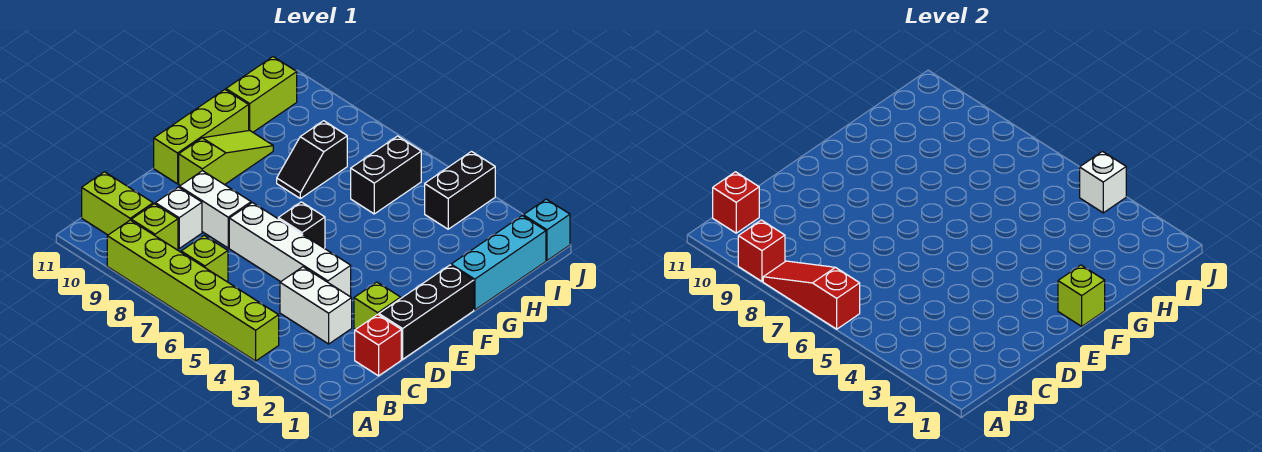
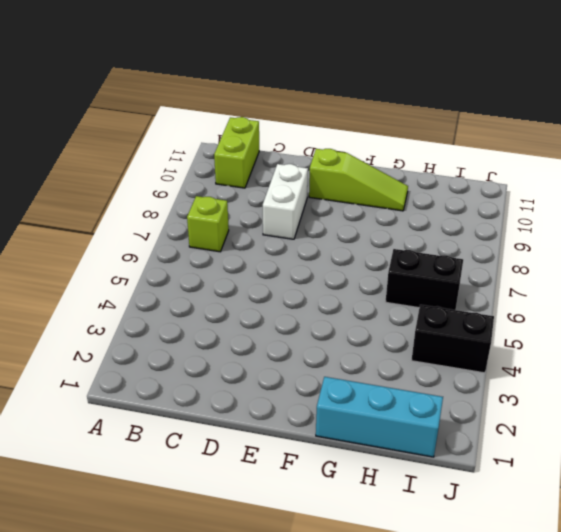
none -> lime brick A4:A9 level 1
none -> lime brick B9 level 1
none -> red brick C1 level 1

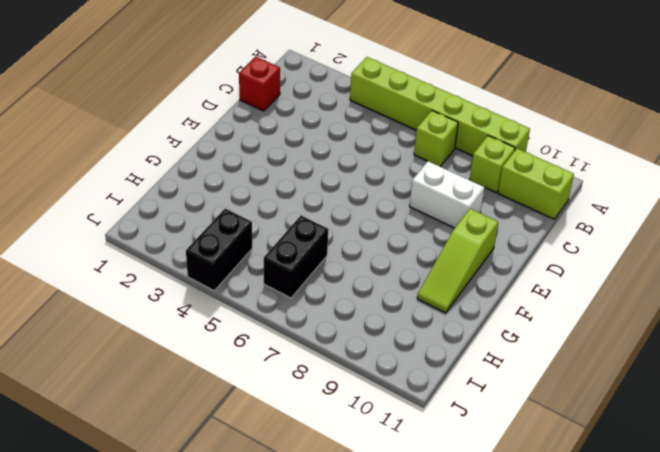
none -> white brick C3:C4 level 1
none -> white brick C9 level 1
none -> black brick D1:F1 level 1

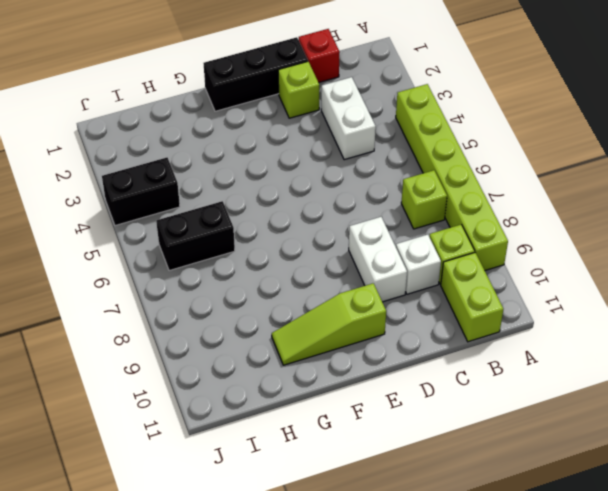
none -> white brick D4:D7 level 1
none -> black brick E6 level 1
none -> lime brick E11:G11 level 1

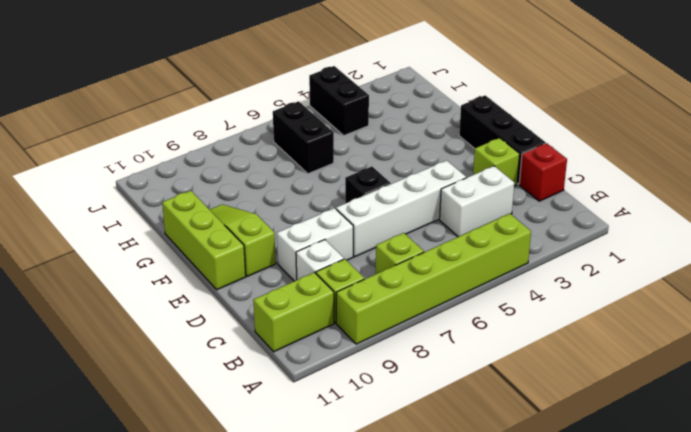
none -> cyan brick G1:I1 level 1
none -> black slope G8:H8 level 1 top H
none -> lime brick H11:I11 level 1

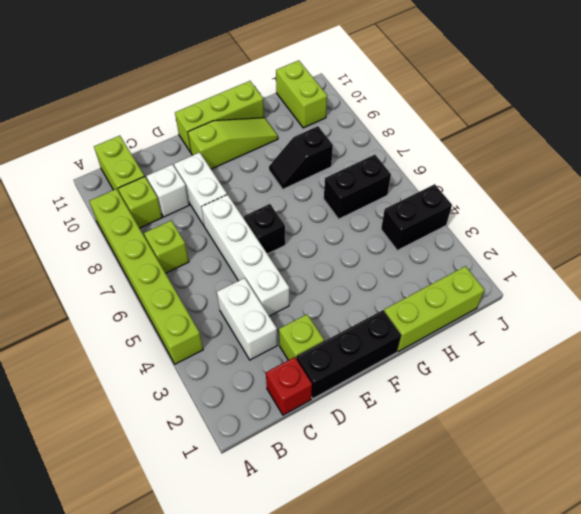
lime brick G1:I1 level 1 -> cyan brick G1:I1 level 1
lime brick I10:I11 level 1 -> lime brick H11:I11 level 1
none -> cyan brick J1 level 1
none -> red slope A6:A8 level 2 top 6
none -> red brick A9 level 2

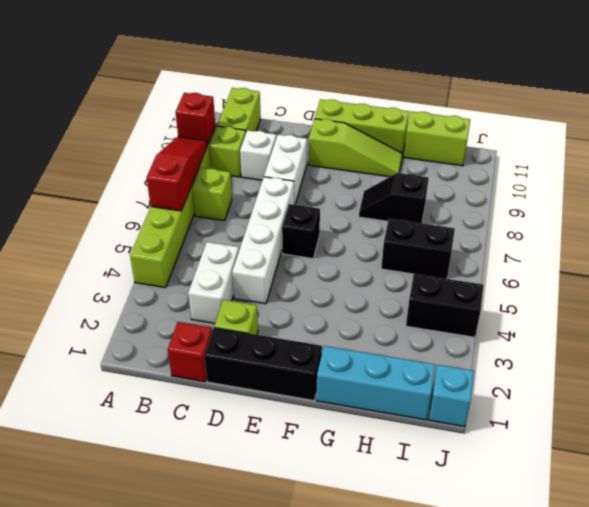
none -> red brick B11 level 2
none -> lime brick F1 level 2
none -> white brick J4 level 2

